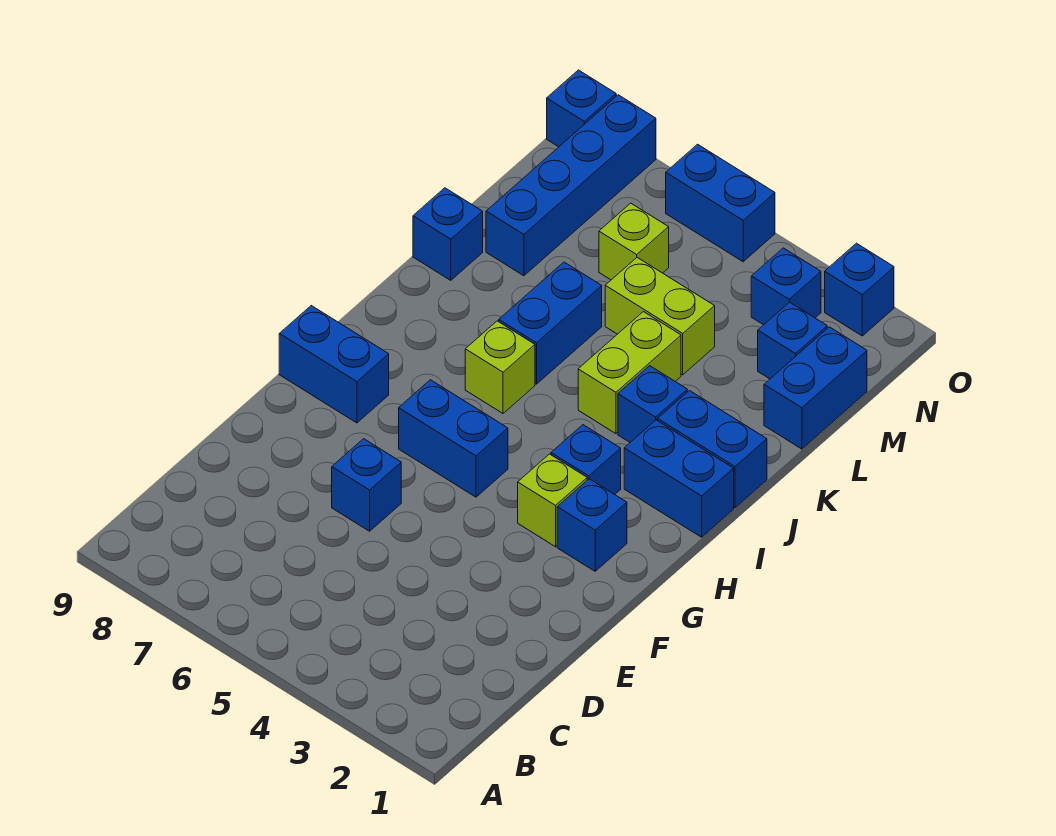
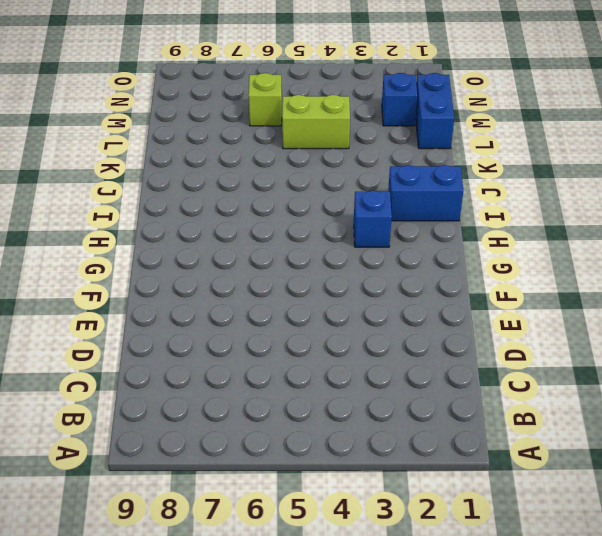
none -> blue brick E6 level 1
none -> blue brick G2 level 1
none -> lime brick G3 level 1

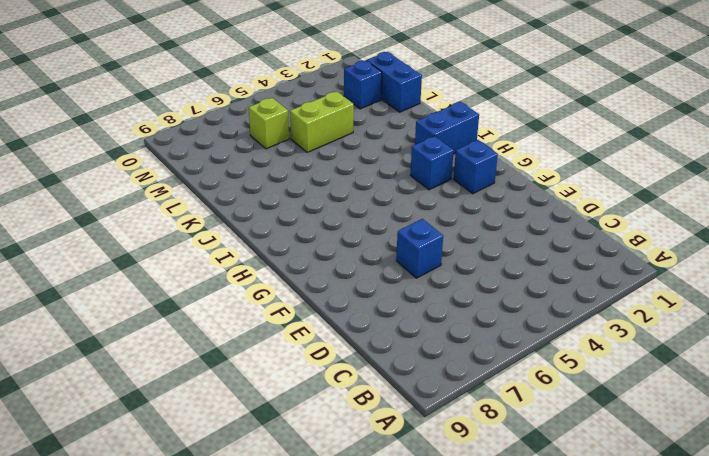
none -> lime brick G3 level 1
none -> blue brick G5:G6 level 1
none -> blue brick G8:G9 level 1

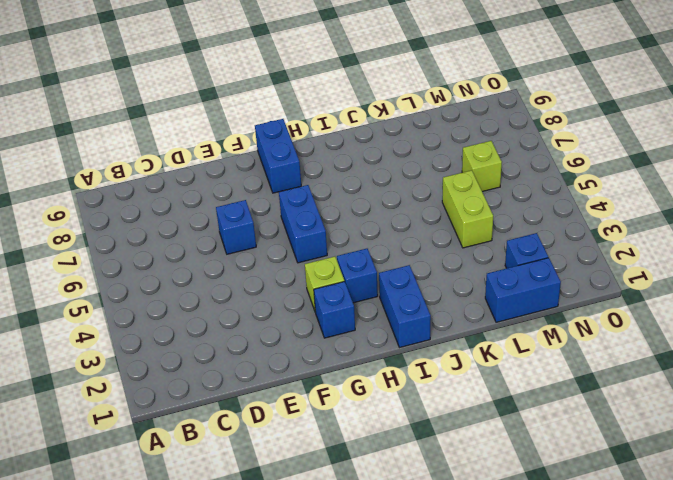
none -> lime brick I6 level 1
none -> blue brick J1:J2 level 1
none -> blue brick J3 level 1

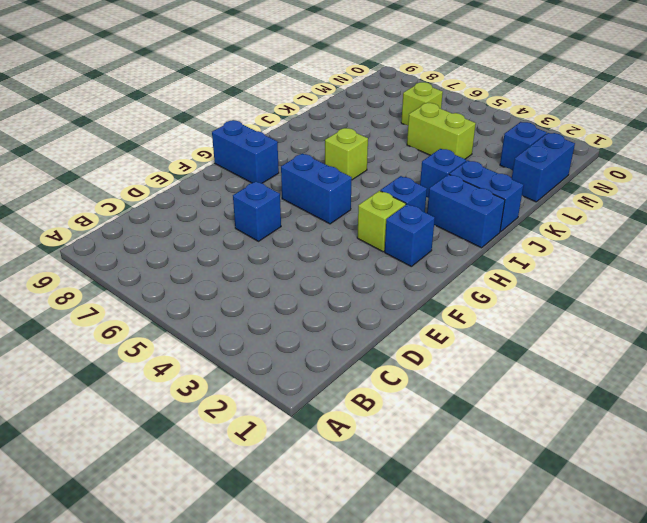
none -> lime brick J4:K4 level 1
none -> blue brick J6:K6 level 1
none -> blue brick K9 level 1

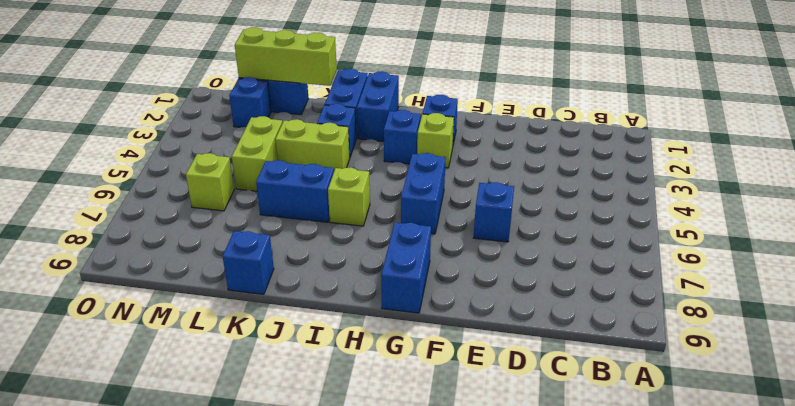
lime brick K1:M1 level 2 -> none
none -> blue brick L8:O8 level 1
none -> blue brick N3 level 1
none -> blue brick O2 level 1

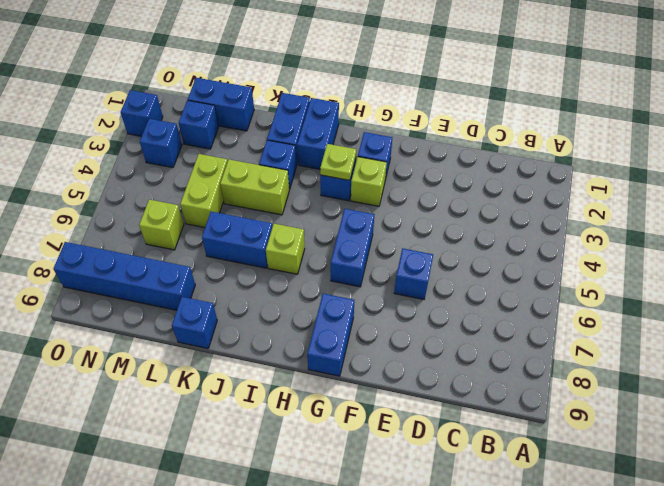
lime plate H3 level 2 -> none
none -> blue brick O5:O6 level 1
none -> blue brick O9 level 1

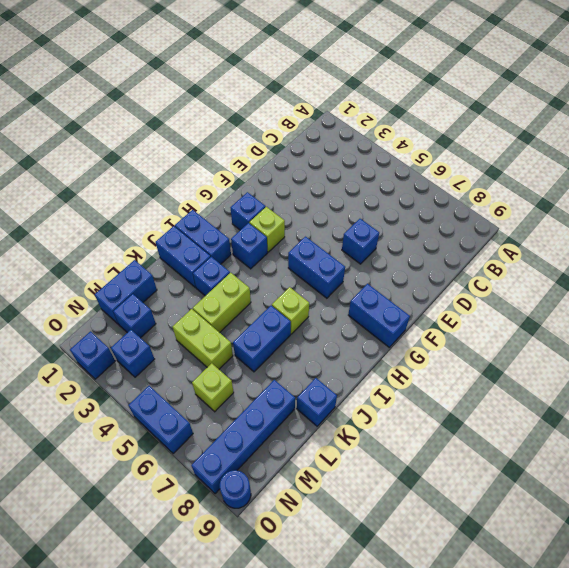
blue round brick O9 level 1 -> blue brick O9 level 1

